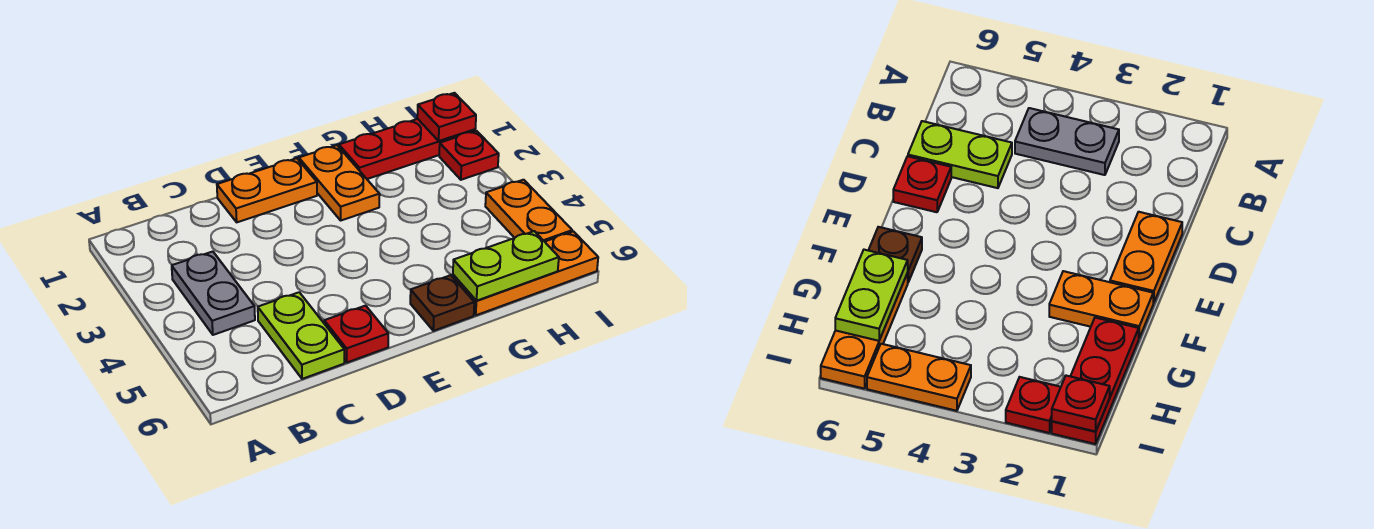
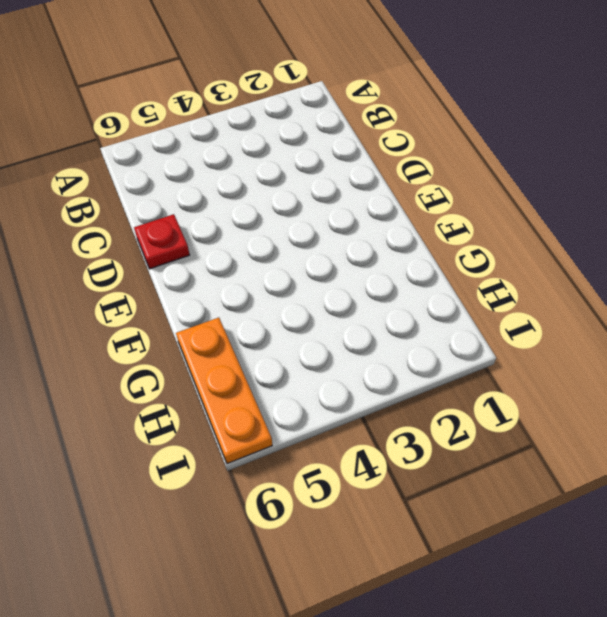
none -> grey plate B3:B4 level 1
none -> lime plate C5:C6 level 1
none -> orange plate D1:E1 level 1

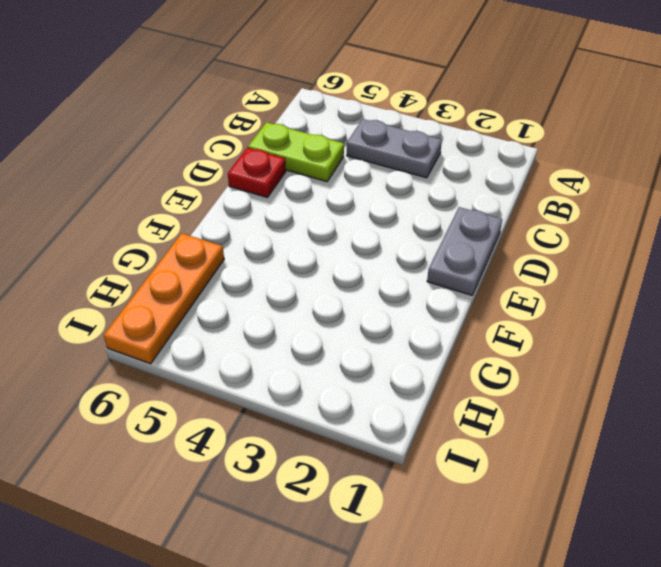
grey plate D1:E1 level 1 -> orange plate D1:E1 level 1
none -> orange plate F1:F2 level 1
none -> brown plate F6 level 1
none -> red plate G1:I1 level 1

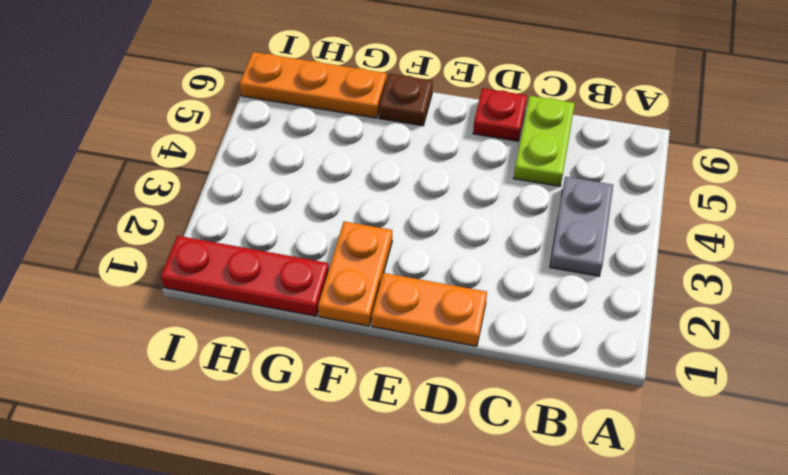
none -> red plate I2 level 1
none -> orange plate I4:I5 level 1
none -> lime plate G6:H6 level 2

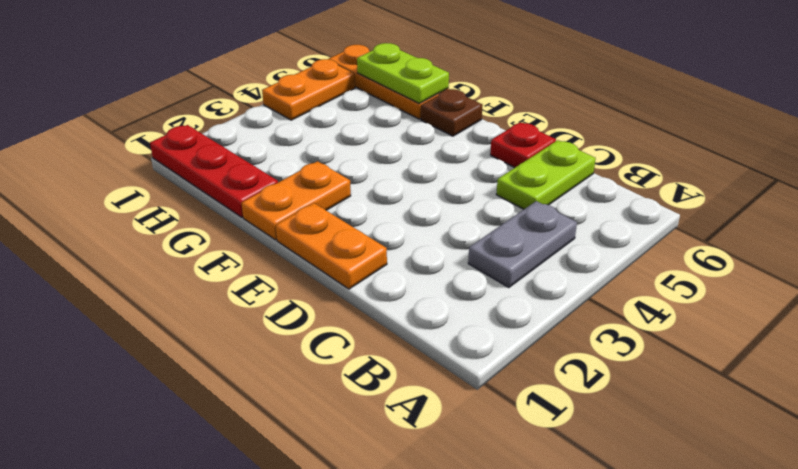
none -> red plate I2 level 1
none -> red plate I1 level 2

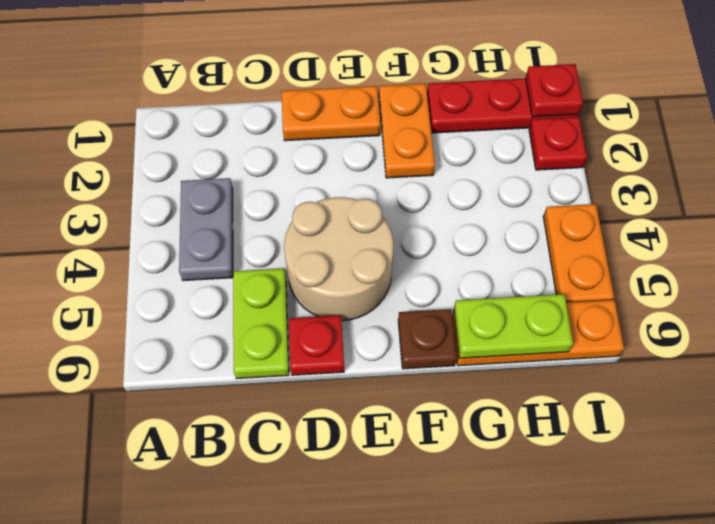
tan round brick D4:E5 level 1 -> none

